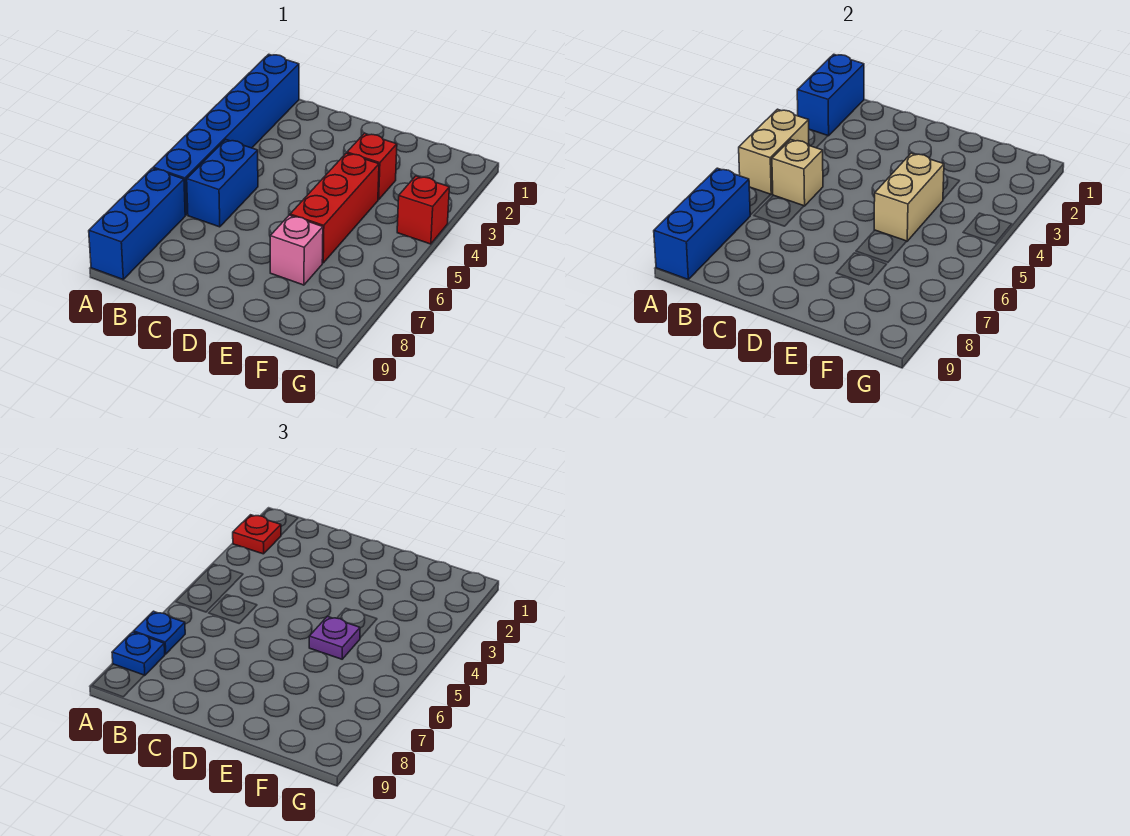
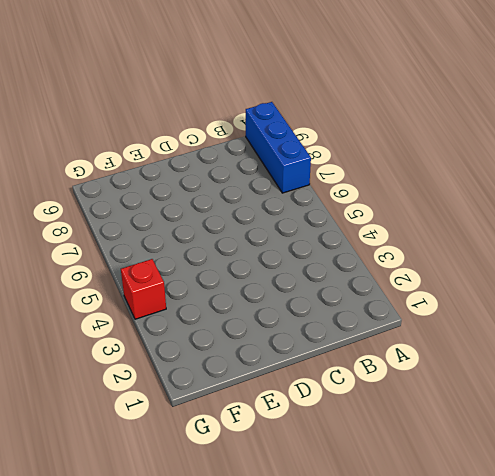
none -> blue brick A1:A6 level 1
none -> blue brick B5:B6 level 1
none -> red brick E3 level 1

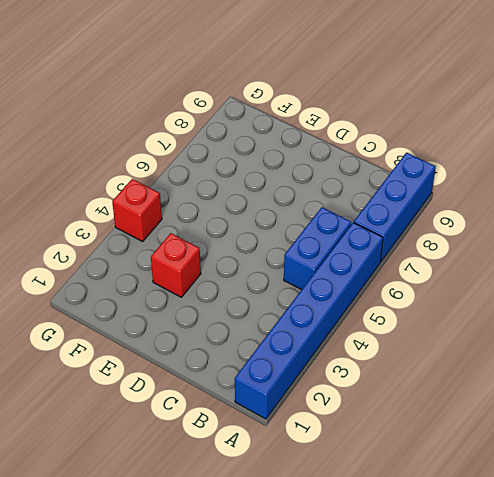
none -> red brick E4:E6 level 1
none -> pink brick E7 level 1
none -> blue brick A1:A2 level 2

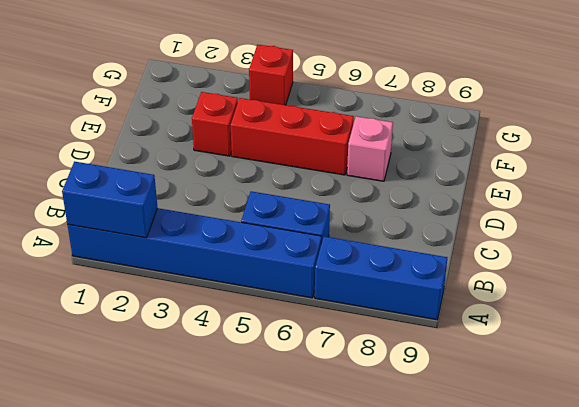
none -> tan brick A4:A5 level 2
none -> blue brick A7:A9 level 2
none -> tan brick B5 level 2

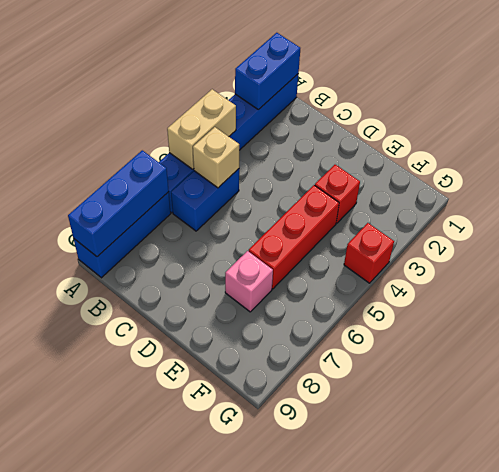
none -> tan brick E4:E5 level 2
none -> red plate A2 level 3
none -> blue plate A7 level 3

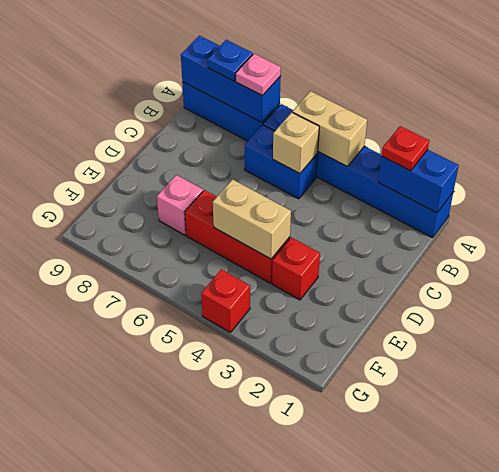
pink plate A7 level 3 -> blue plate A7 level 3
none -> purple plate E5 level 3

